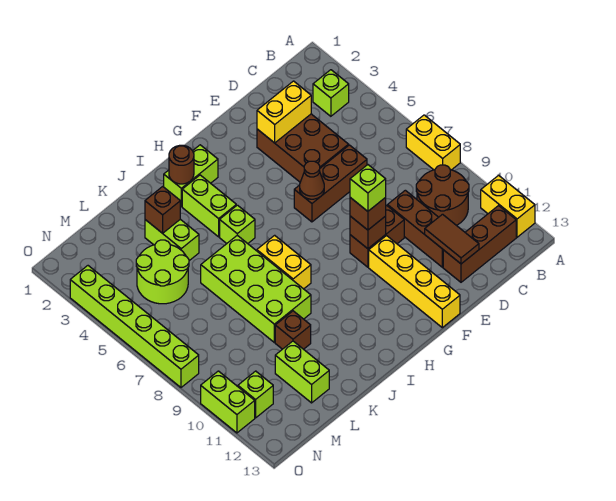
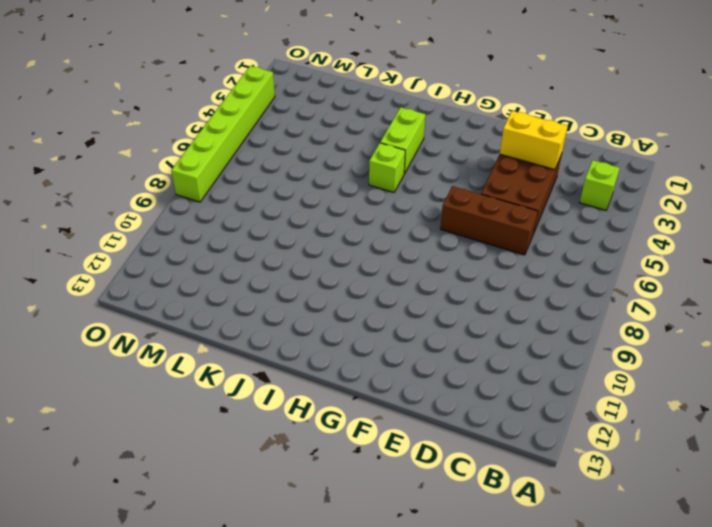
none -> yellow brick A7:A8 level 1
none -> yellow brick A11:A12 level 1
none -> brown round brick B9:C10 level 1
none -> brown brick B12:D12 level 1

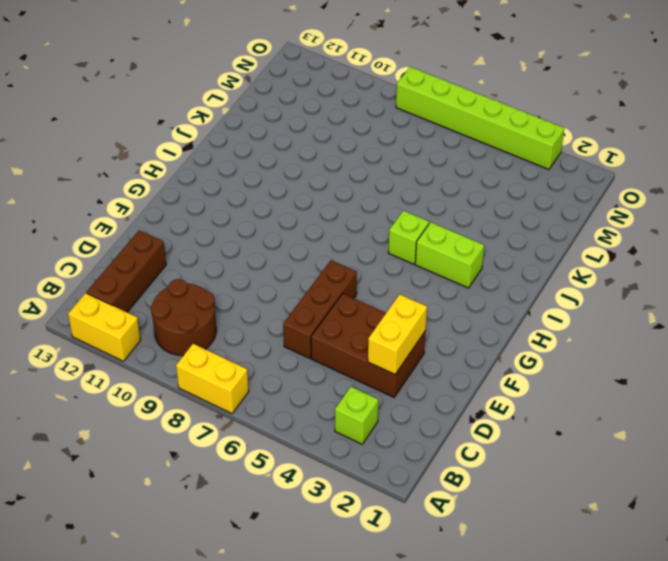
none -> brown brick D9:D11 level 1
none -> brown brick E9:F9 level 1
none -> yellow brick F10:F13 level 1
none -> lime brick H2:I2 level 1

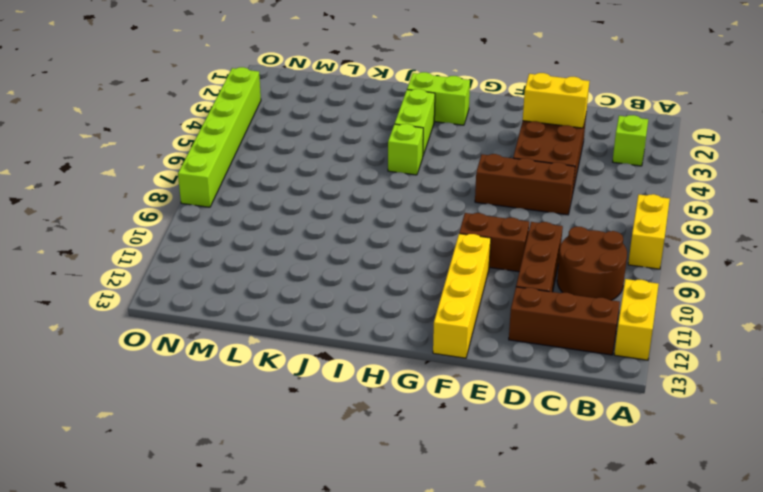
none -> yellow brick I7:I8 level 1
none -> lime brick J6:K9 level 1
none -> lime brick K3:K4 level 1
none -> brown brick K10 level 1

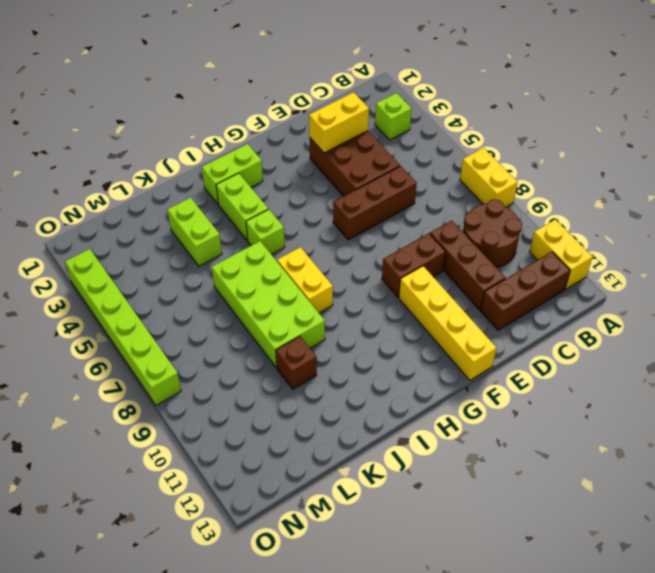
none -> lime round brick L4:M5 level 1
none -> lime brick L11:L12 level 1
none -> lime brick N11 level 1
none -> lime brick O10:O11 level 1

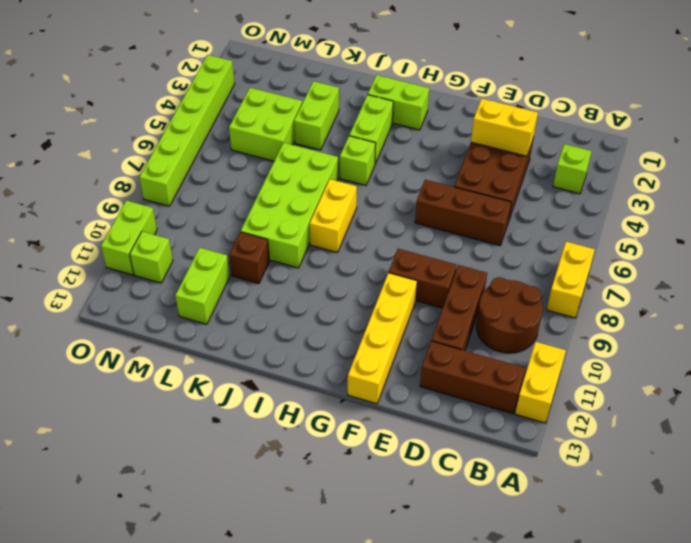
lime brick L4:M5 level 1 -> lime round brick L4:M5 level 1
none -> brown tile D11:D12 level 2
none -> brown cone F6 level 2
none -> brown brick F9 level 2
none -> brown round brick I2 level 2

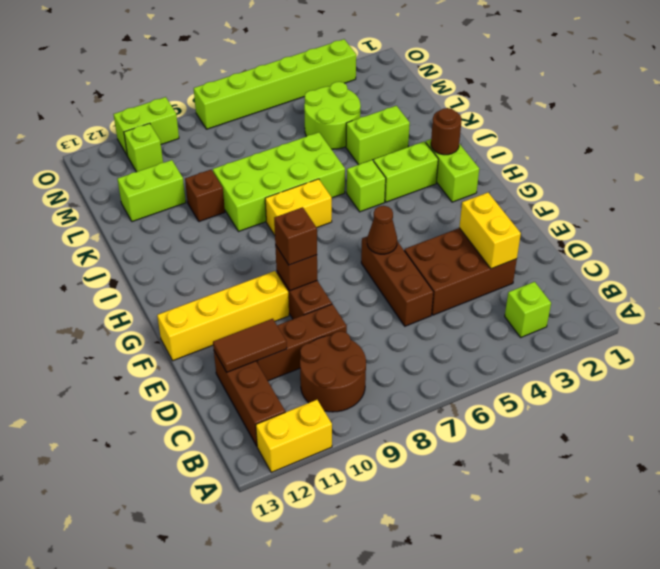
none -> yellow brick A7:A8 level 1
none -> brown brick K3 level 2
none -> lime brick F9 level 4

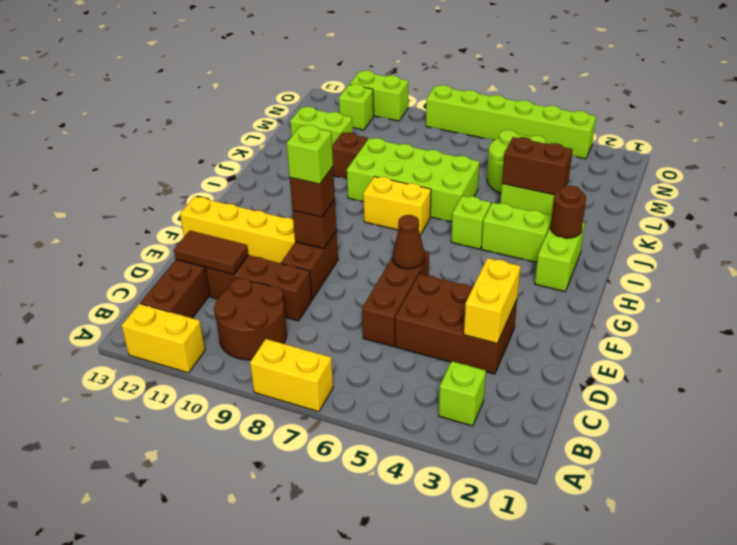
brown brick K3:K4 level 2 -> brown brick K3 level 2

